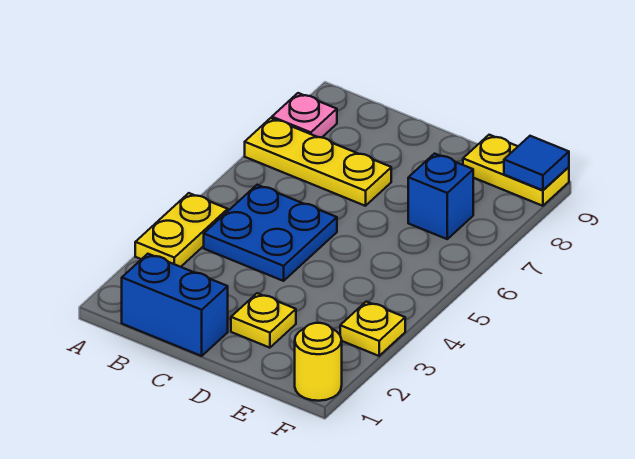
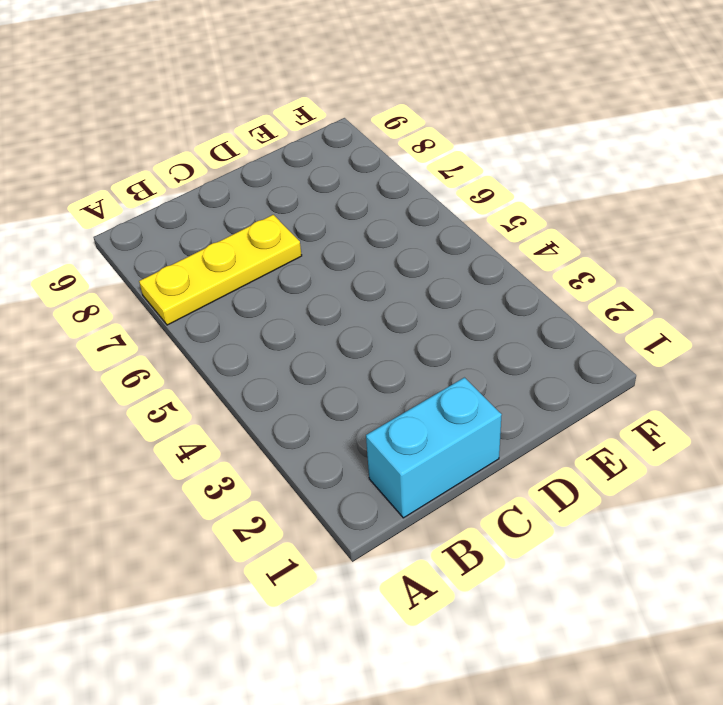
cyan brick B1:C1 level 1 -> blue brick B1:C1 level 1
none -> yellow plate A3:A4 level 1
none -> pink plate A8 level 1

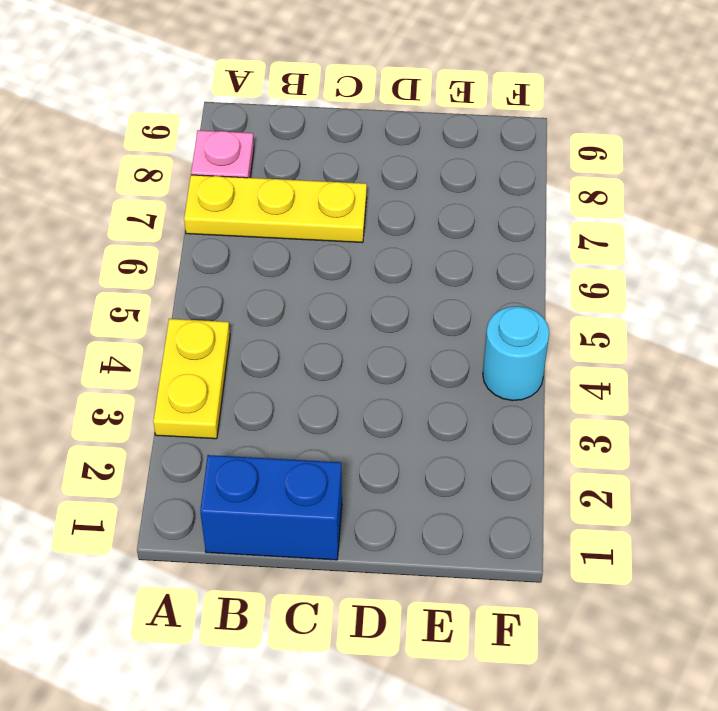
cyan round brick F4 level 1 -> none
none -> blue plate B4:C5 level 1
none -> yellow plate D2 level 1

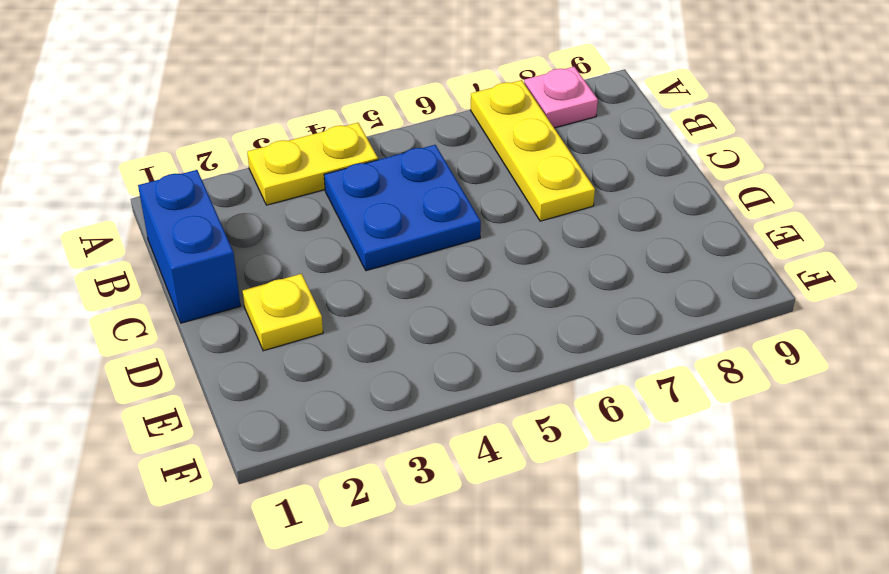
none -> blue brick E7 level 1
none -> yellow plate E9:F9 level 1

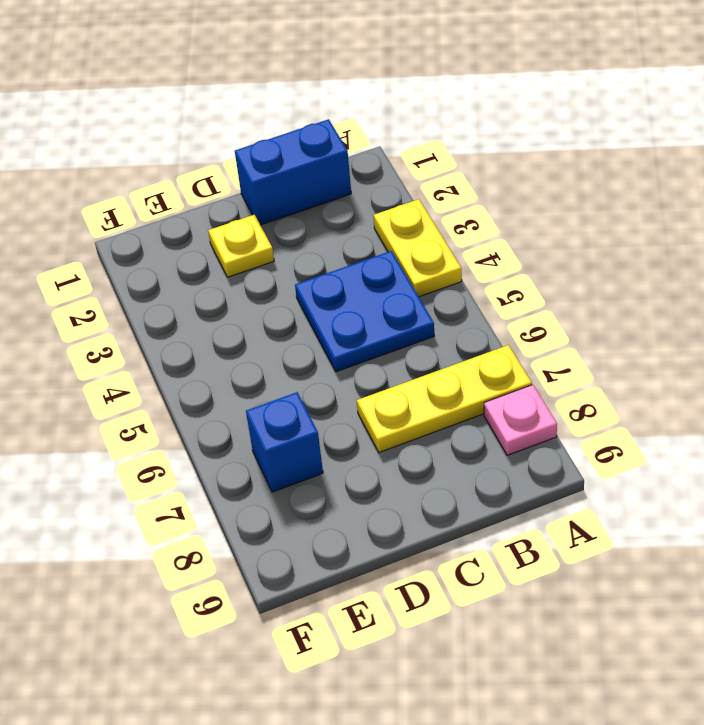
none -> yellow plate E9:F9 level 1
none -> yellow round brick F1 level 1

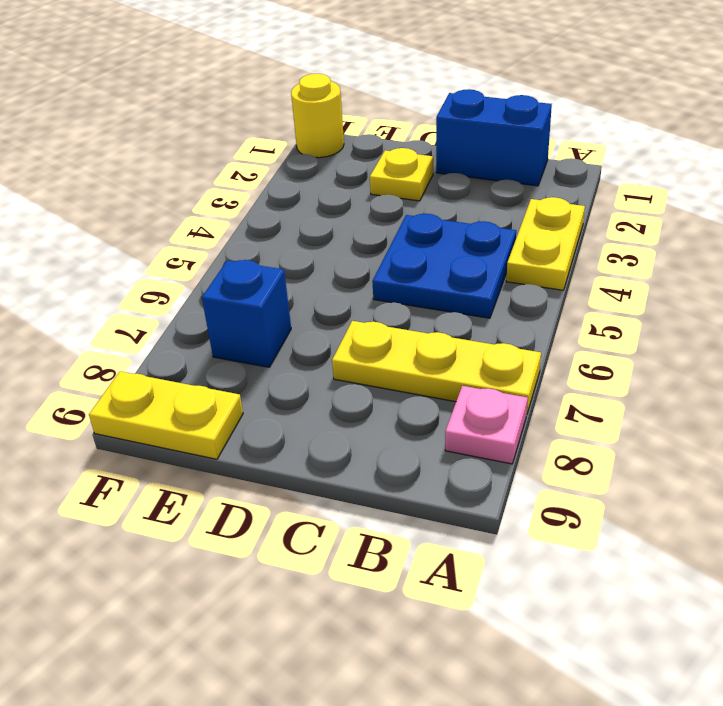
none -> yellow plate F3 level 1
none -> blue tile F9 level 2

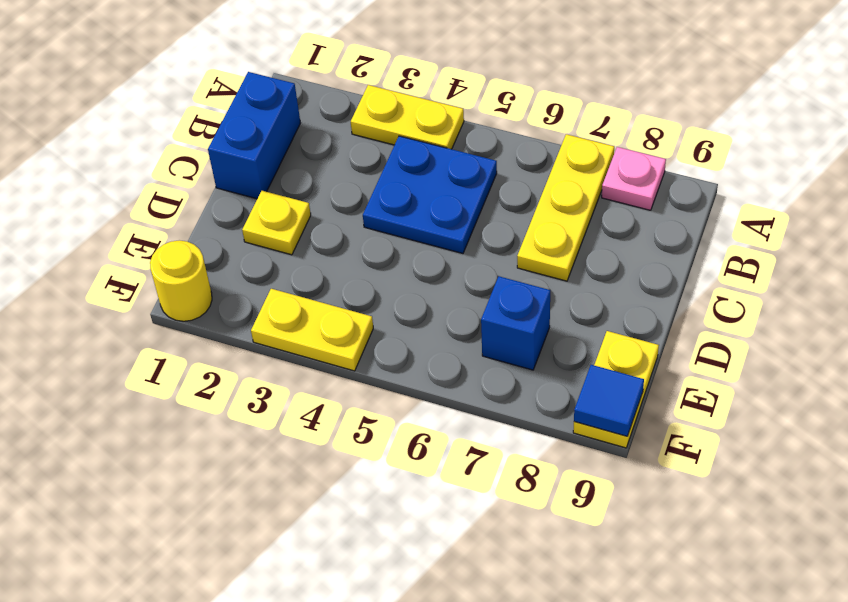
yellow plate F3:F4 level 1 -> yellow plate F3 level 1

